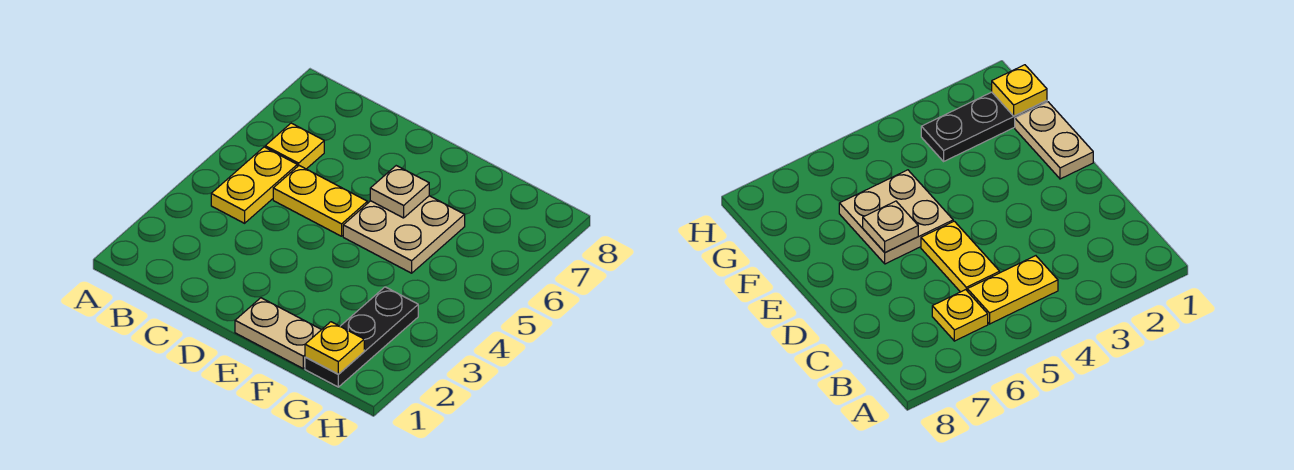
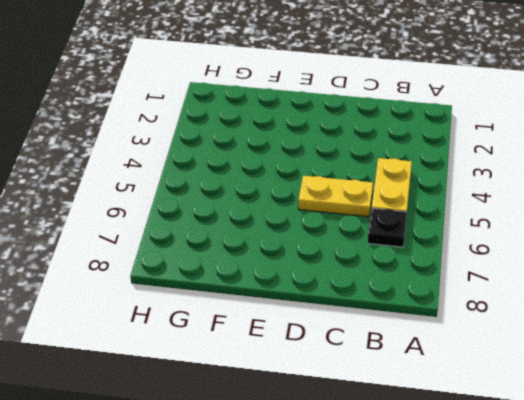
black plate B6 level 1 -> yellow plate B6 level 1
none -> tan plate E1:F1 level 1
none -> tan plate E5:F6 level 1

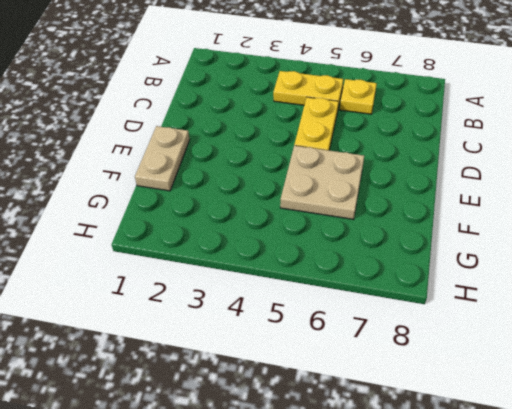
none -> black plate G1:G3 level 1
none -> tan plate E6 level 2

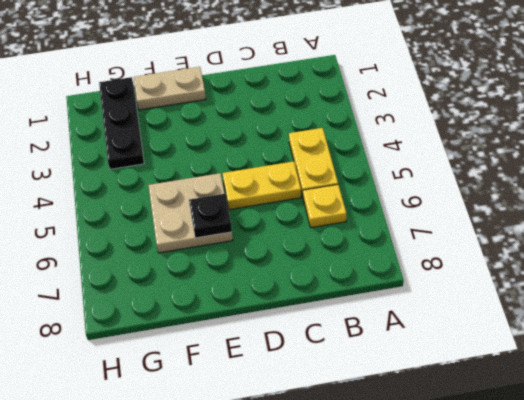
black plate E6 level 2 -> tan plate E6 level 2
none -> yellow plate G1 level 2

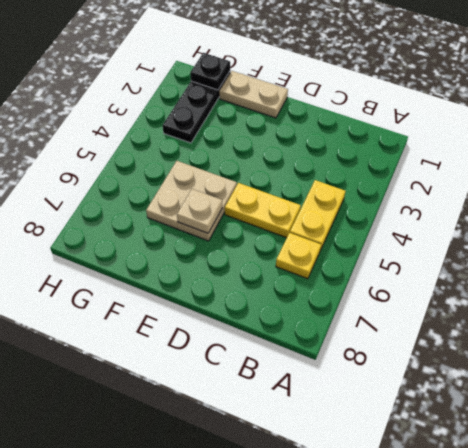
black plate G1 level 2 -> yellow plate G1 level 2

